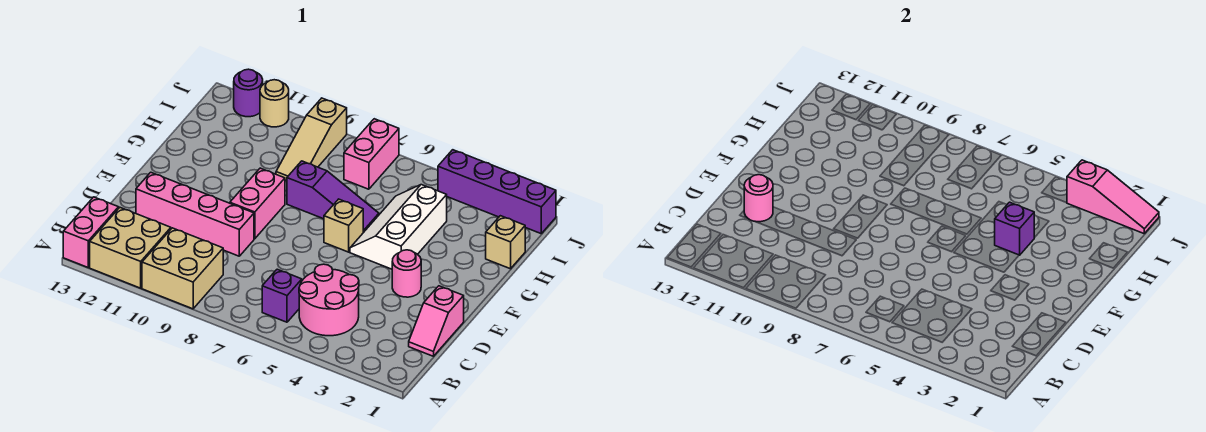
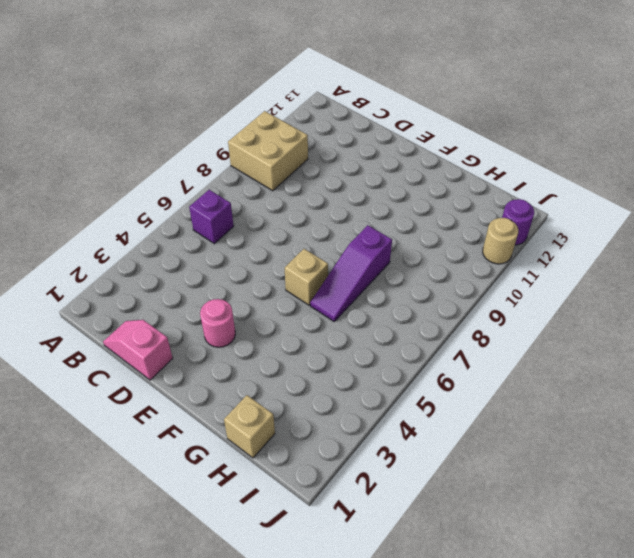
none -> tan brick A11:B12 level 1
none -> pink brick A13:B13 level 1
none -> pink round brick B4:C5 level 1

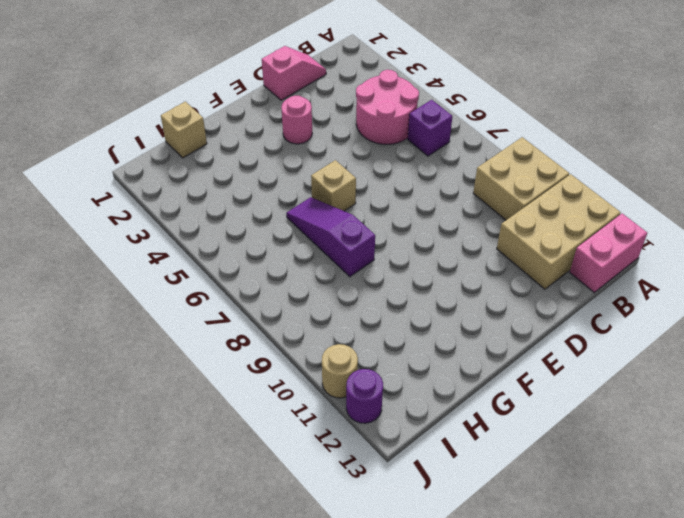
tan brick A11:C12 level 1 -> tan brick A11:B12 level 1
none -> pink brick D9:D12 level 1
none -> pink brick E9:F9 level 1
none -> white slope F4:H5 level 1 top 4

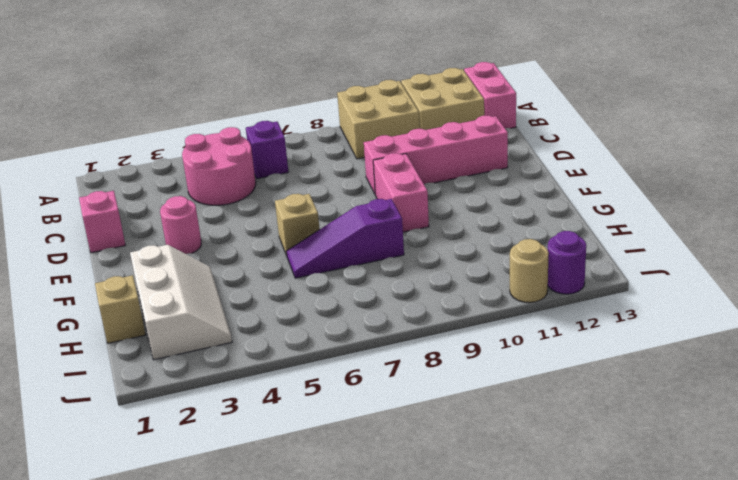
white slope G2:I3 level 1 top 2 -> white slope F4:H5 level 1 top 4
none -> tan slope H9:J9 level 1 top J
none -> pink brick I7:J7 level 1
none -> purple brick J1:J4 level 1

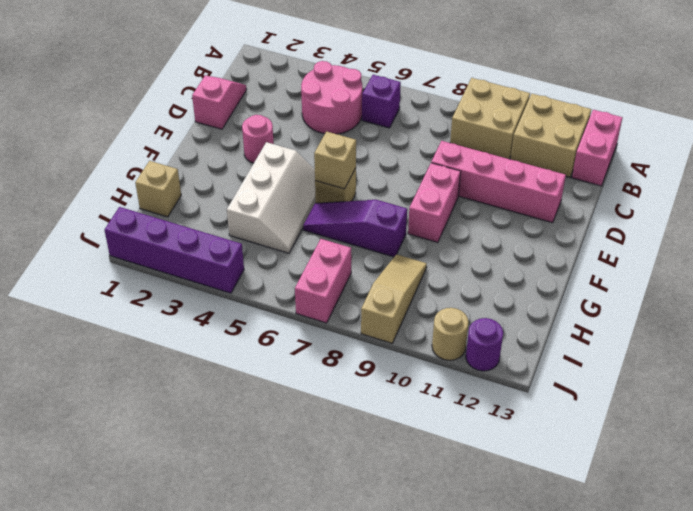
tan brick F6 level 2 -> none
none -> pink round brick D12 level 2
none -> purple brick G4 level 2
none -> pink slope J1:J3 level 2 top 3

